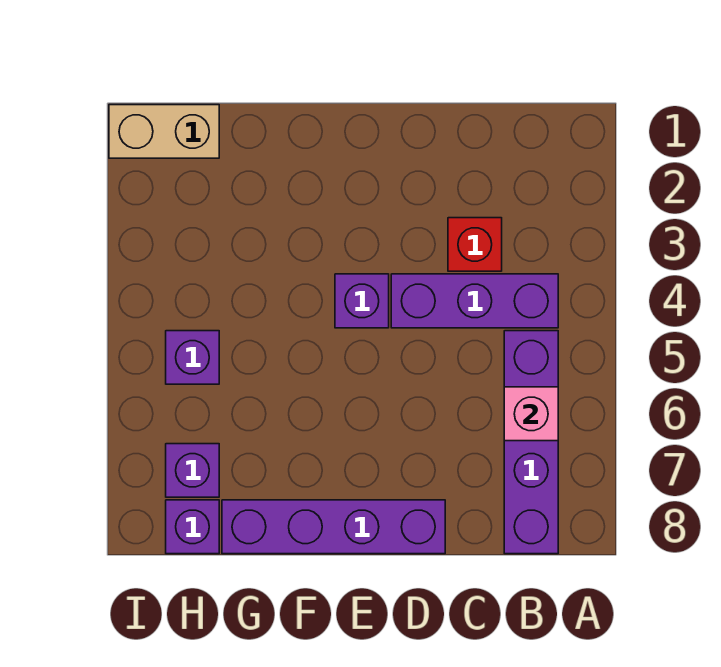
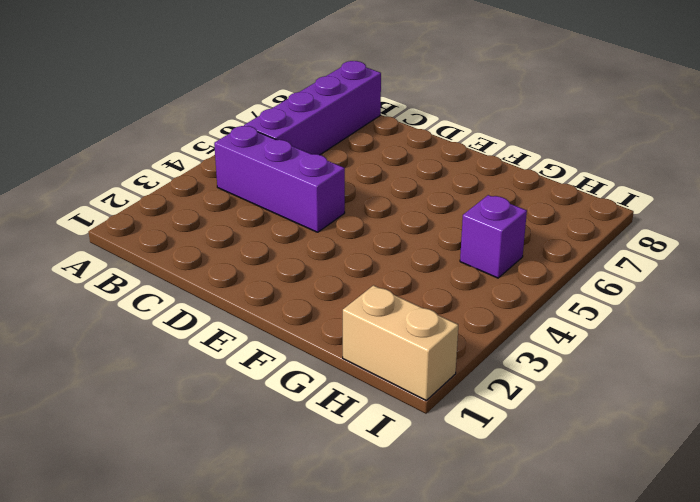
none -> red brick C3 level 1
none -> purple brick D8:G8 level 1

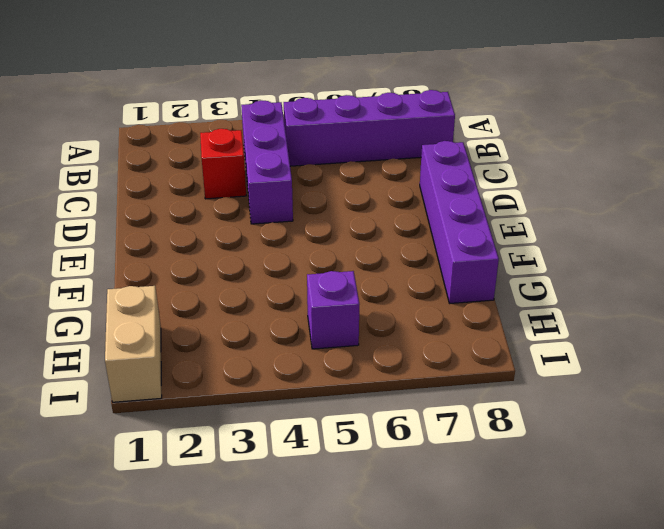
none -> purple brick E4 level 1
none -> purple brick H7 level 1

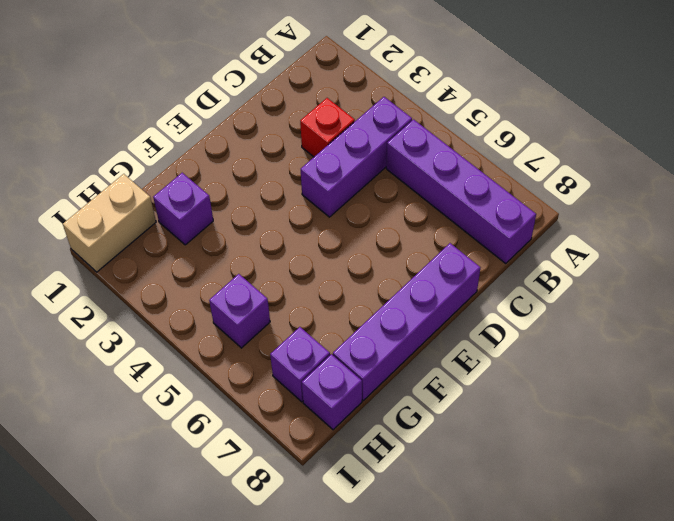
purple brick G2 level 1 -> purple brick E4 level 1
none -> pink brick B6 level 2

